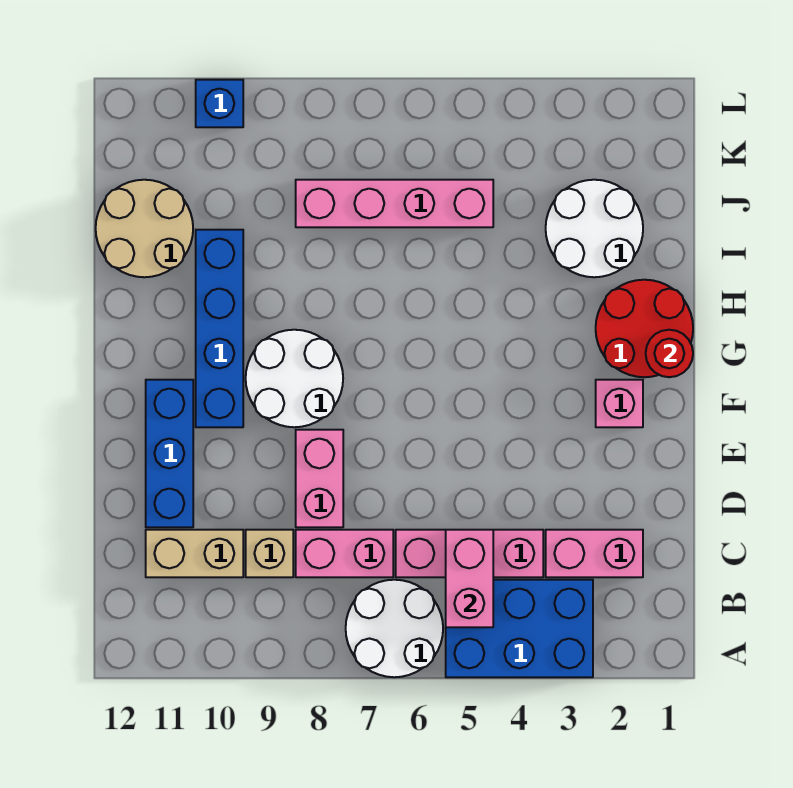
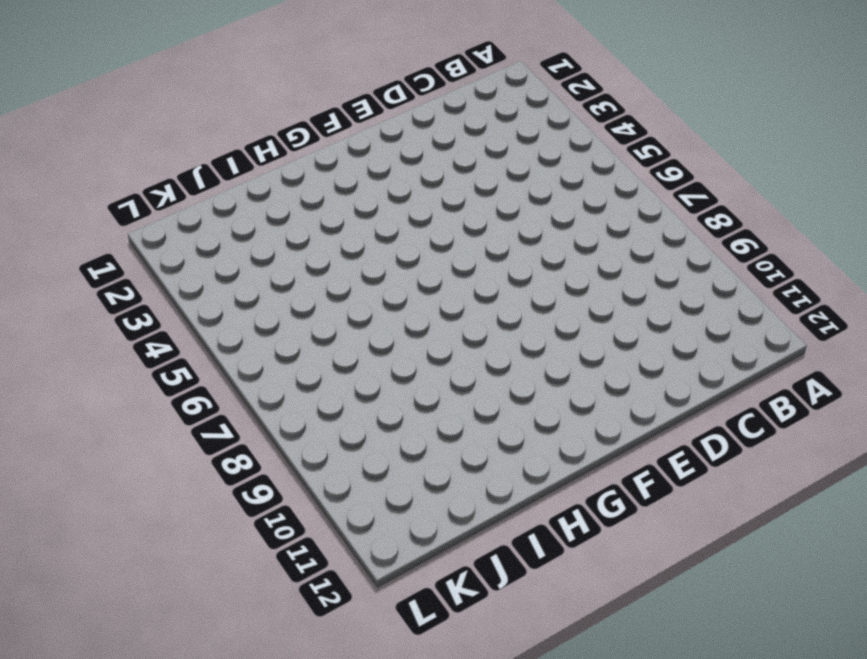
none -> blue brick A3:B5 level 1
none -> white round brick A6:B7 level 1
none -> pink brick C2:C3 level 1

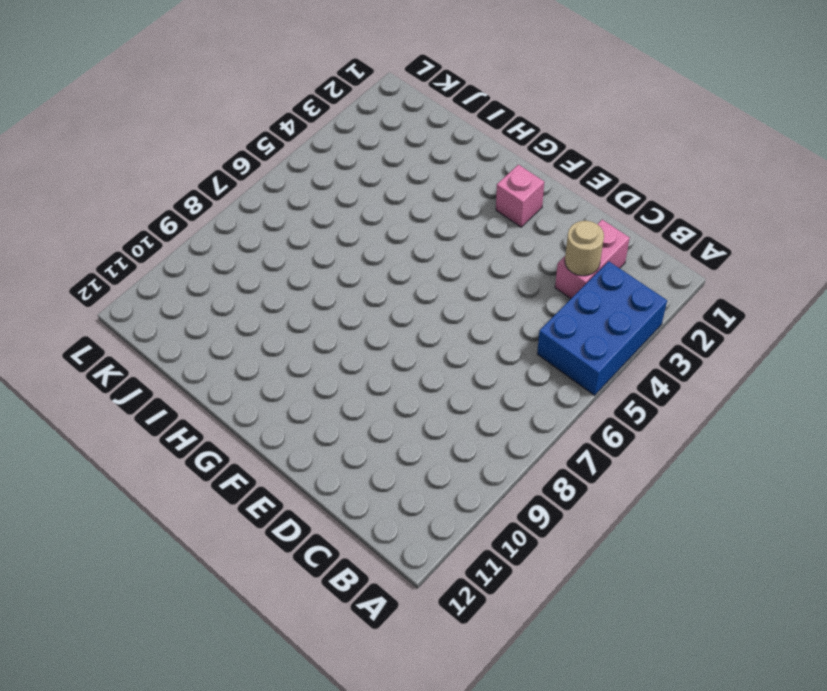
tan round brick C3 level 2 -> none
none -> white round brick A6:B7 level 1
none -> pink brick C4:C6 level 1
none -> pink brick C7:C8 level 1

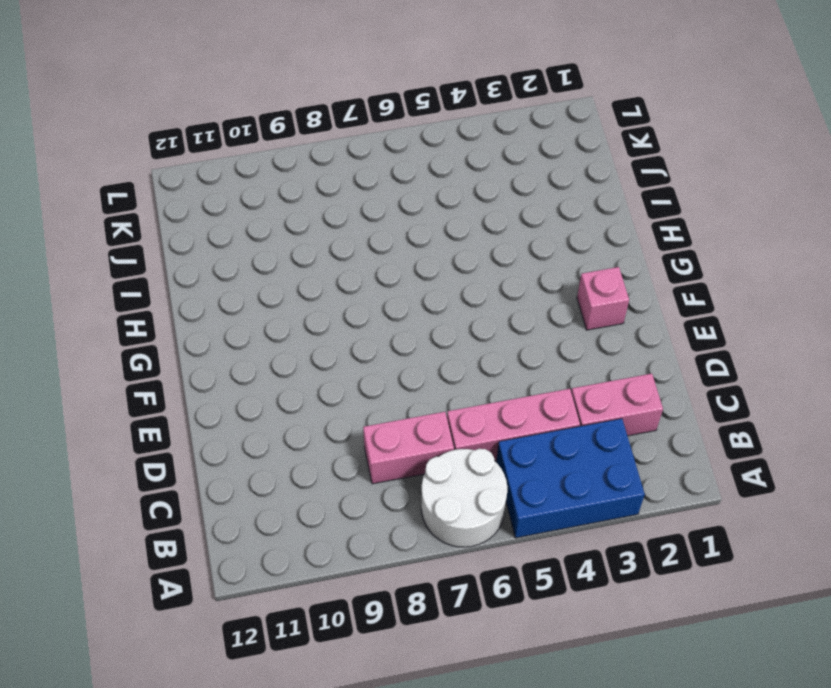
none -> tan brick C9 level 1
none -> tan brick C10:C11 level 1
none -> pink brick D8:E8 level 1

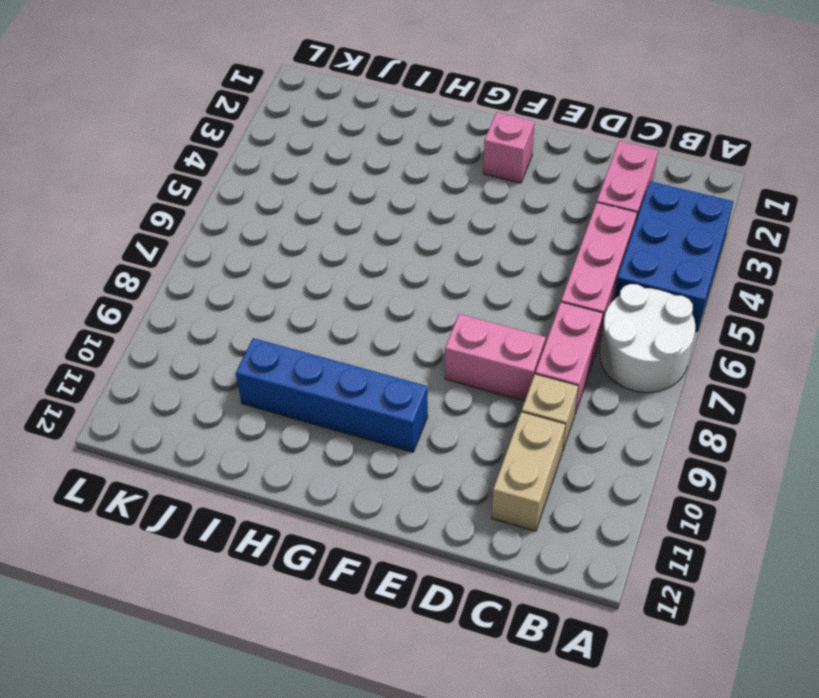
none -> blue brick D11:F11 level 1
none -> white round brick F8:G9 level 1
none -> red round brick G1:H2 level 1

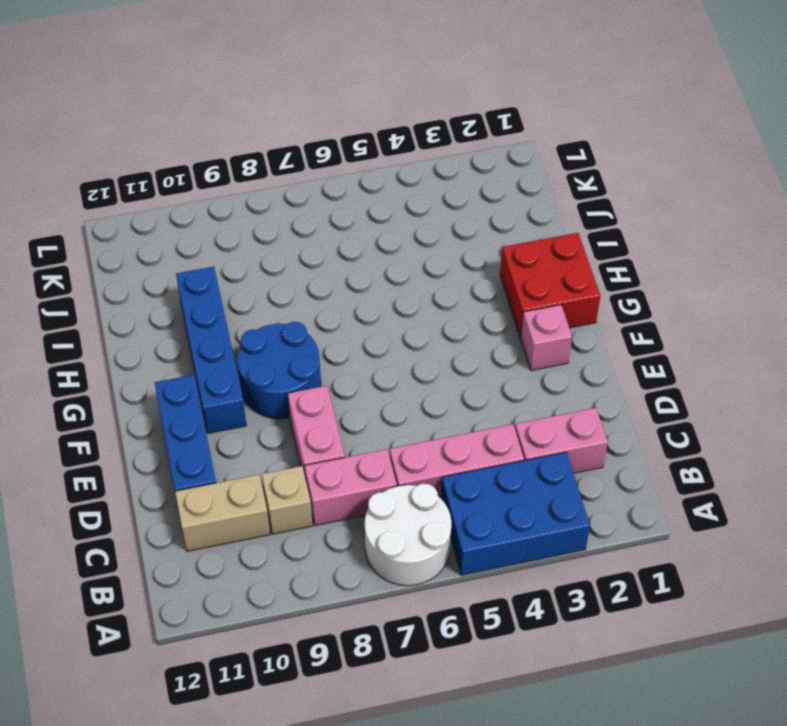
blue round brick F8:G9 level 1 -> white round brick F8:G9 level 1
red brick G1:H2 level 1 -> red round brick G1:H2 level 1
none -> white round brick I2:J3 level 1
none -> tan round brick I11:J12 level 1
none -> pink brick J5:J8 level 1

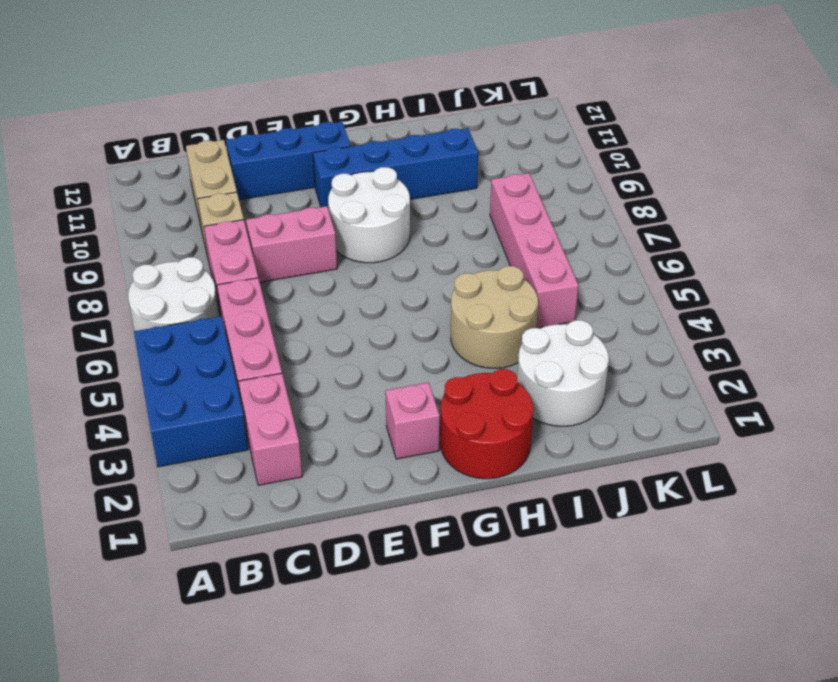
tan round brick H4:I5 level 1 -> tan round brick I11:J12 level 1
none -> blue brick L10 level 1
none -> pink brick B5:C5 level 2
none -> red round brick G1 level 2

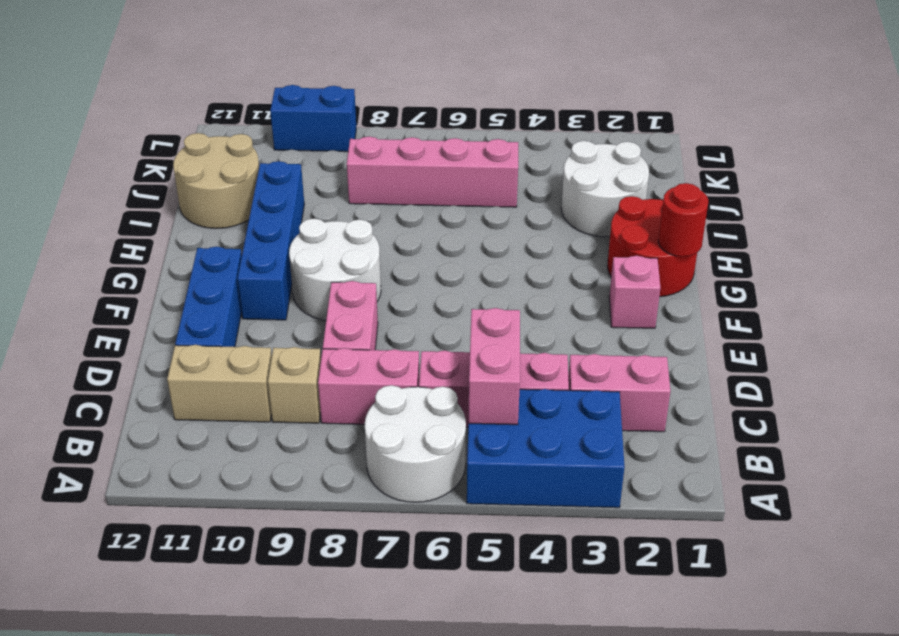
blue brick L9:L10 level 1 -> blue brick L10 level 1

